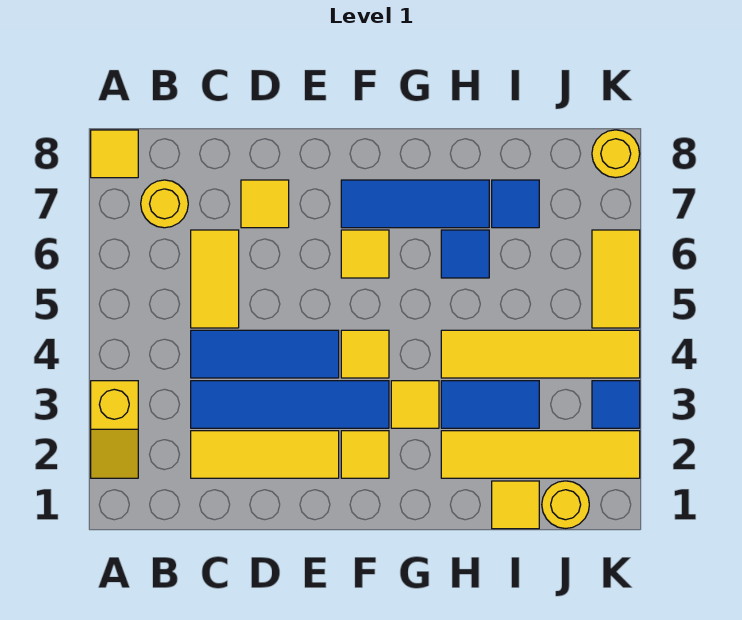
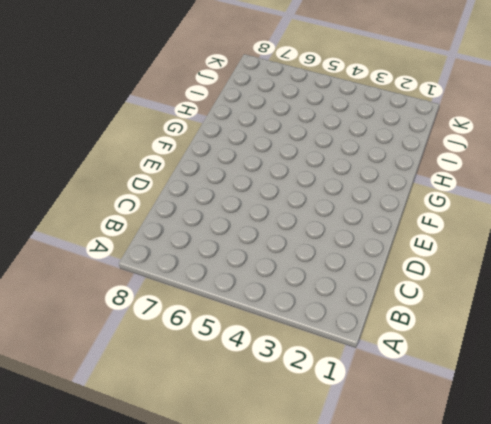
none -> yellow slope A2:A3 level 1 top 3
none -> yellow tile A8 level 1
none -> yellow round brick B7 level 1

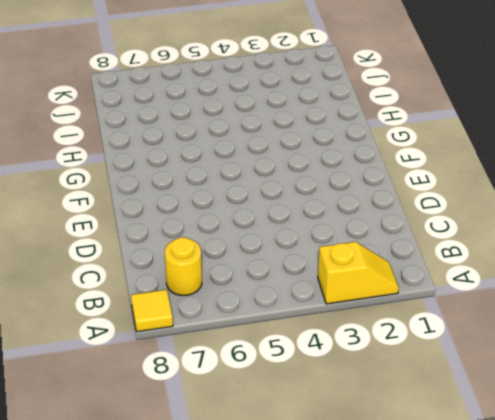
none -> yellow tile C2:E2 level 1
none -> blue tile C3:F3 level 1
none -> blue tile C4:E4 level 1

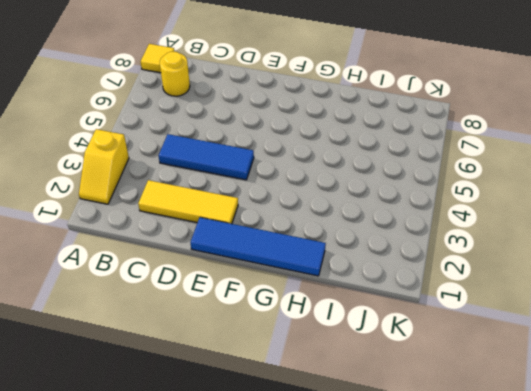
blue tile E1:H1 level 1 -> blue tile C3:F3 level 1
none -> yellow tile C5:C6 level 1
none -> yellow tile D7 level 1
none -> yellow tile F2 level 1

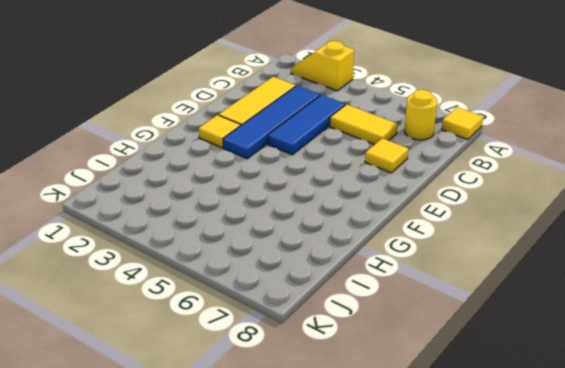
none -> yellow tile F4 level 1
none -> yellow tile F6 level 1
none -> blue tile F7:H7 level 1

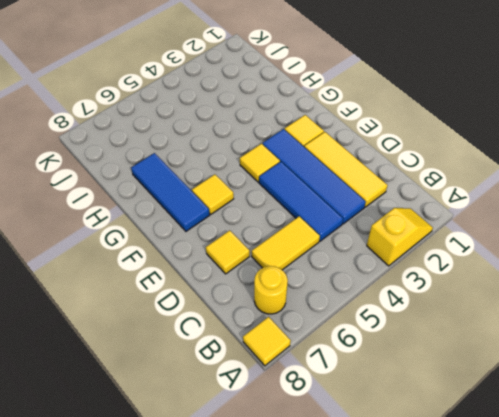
none -> yellow tile G3 level 1
none -> yellow tile H2:K2 level 1
none -> blue tile H3:I3 level 1

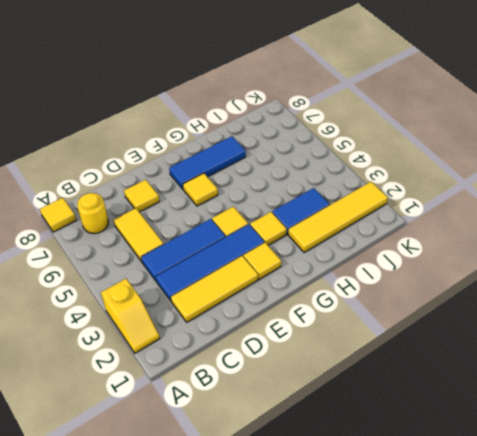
none -> yellow tile H4:K4 level 1
none -> blue tile H6 level 1
none -> yellow tile I1 level 1

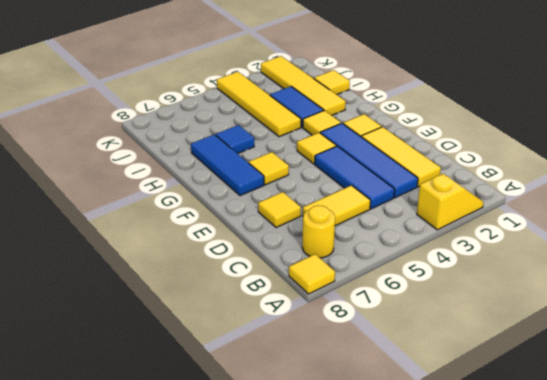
none -> blue tile I7 level 1
none -> yellow round brick J1 level 1
none -> blue tile K3 level 1

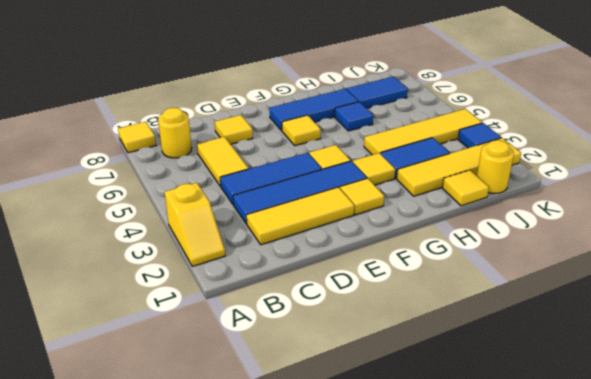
blue tile I7:J7 level 1 -> blue tile I7 level 1
none -> yellow tile K5:K6 level 1
none -> yellow round brick K8 level 1

